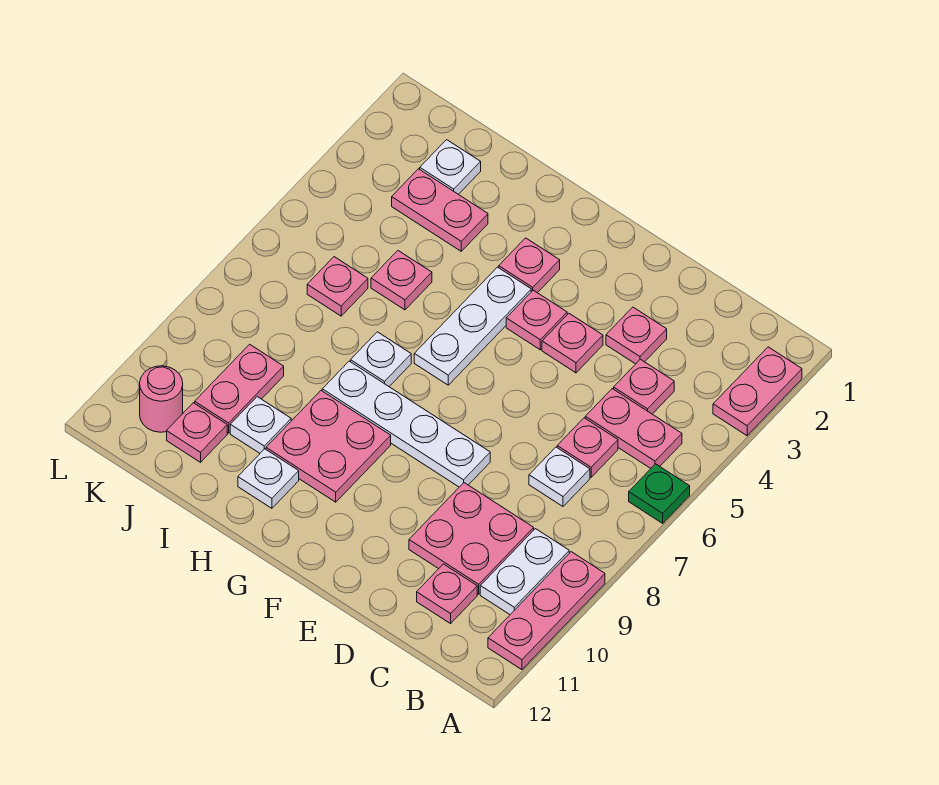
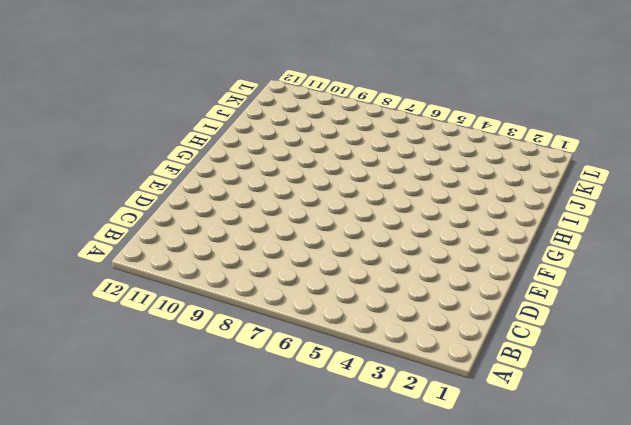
none -> pink plate A2:A3 level 1
none -> green plate A6 level 1
none -> pink plate A9:A11 level 1

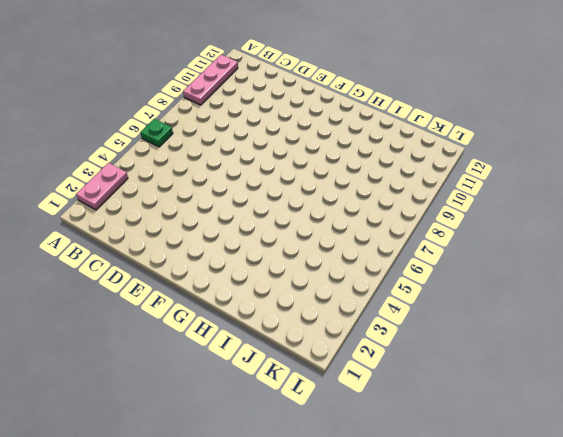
none -> pink plate B5:C5 level 1
none -> white plate B9:B10 level 1
none -> pink plate C4 level 1

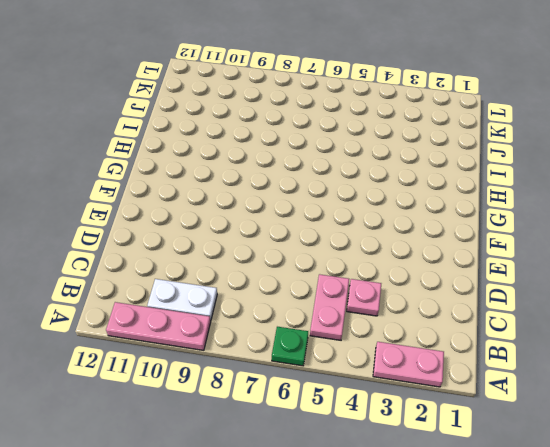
none -> pink plate C6 level 1
none -> white plate C7 level 1
none -> pink plate C9:D10 level 1

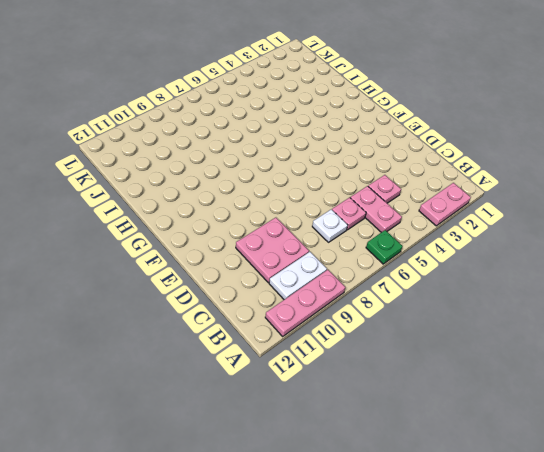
none -> pink plate C11 level 1
none -> pink plate D3 level 1
none -> pink plate E4 level 1

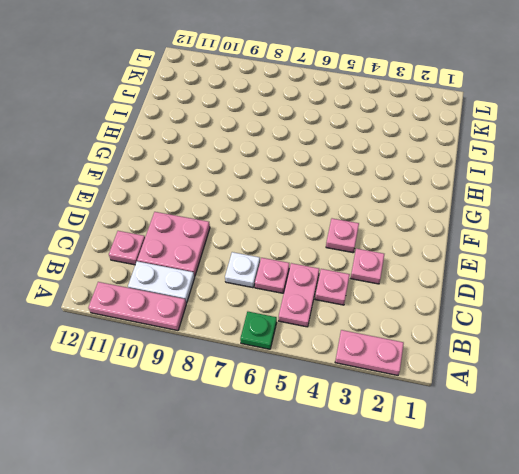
none -> white plate E8:H8 level 1
none -> pink plate F4 level 1
none -> pink plate G3 level 1

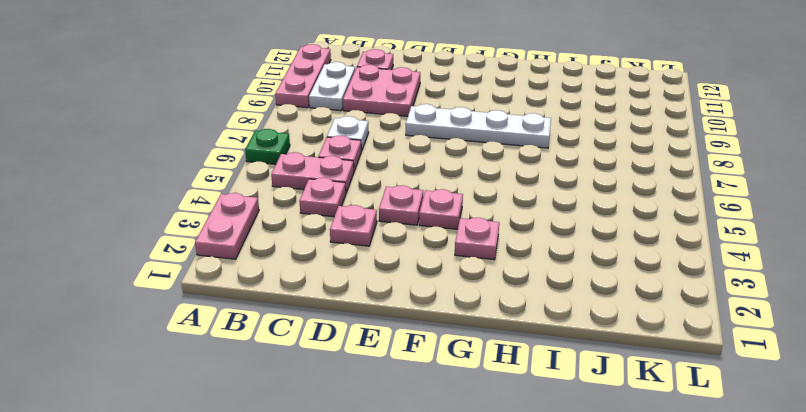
none -> white plate G4:G6 level 1
none -> pink plate G9:H10 level 1
none -> white plate H7 level 1

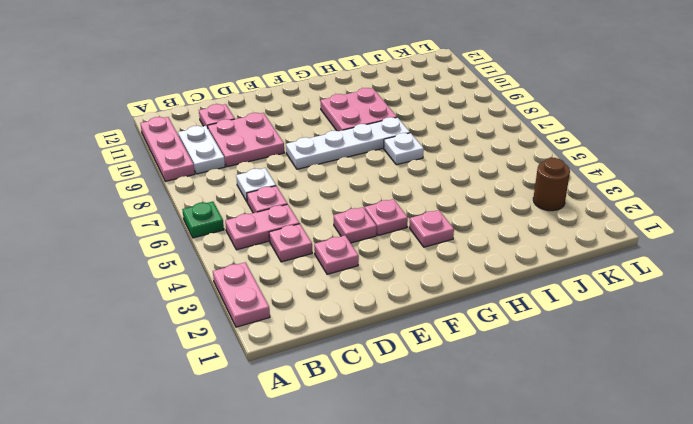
brown round brick K3 level 1 -> none
none -> white plate G4:G6 level 1
none -> white plate H11 level 1
none -> pink plate I3:J3 level 1

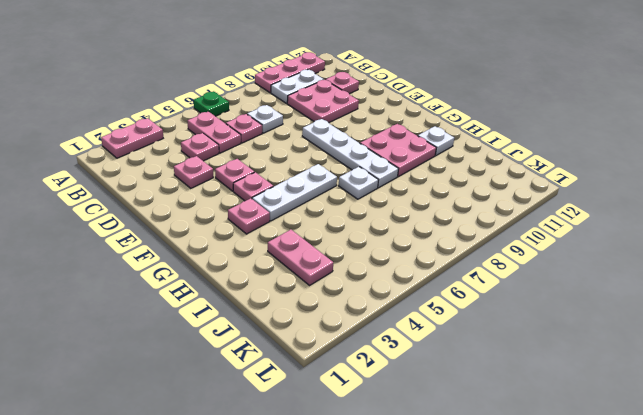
none -> pink plate I5 level 1
none -> white plate I10 level 1
none -> white plate J2 level 1

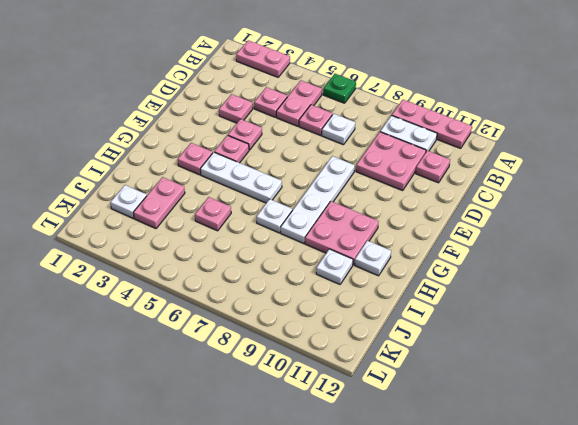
none -> pink plate J6 level 1
none -> pink plate J9:J10 level 1
none -> pink plate J11 level 1

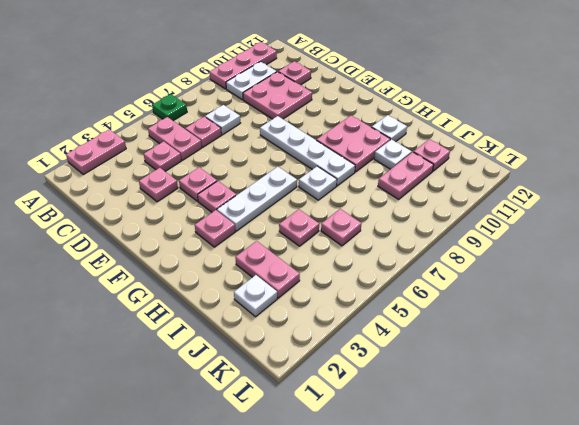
none -> pink round brick K11 level 1

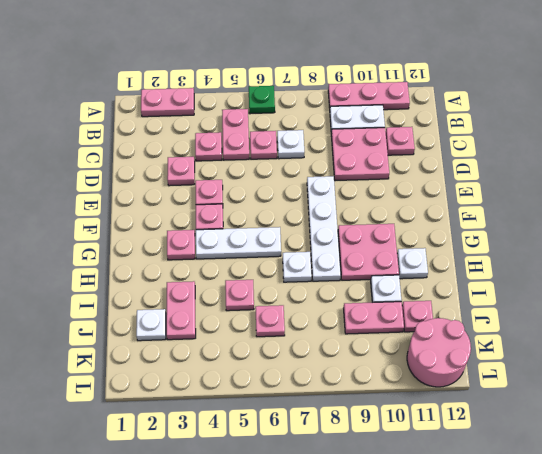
pink round brick K11:L12 level 1 -> pink round brick K11 level 1

